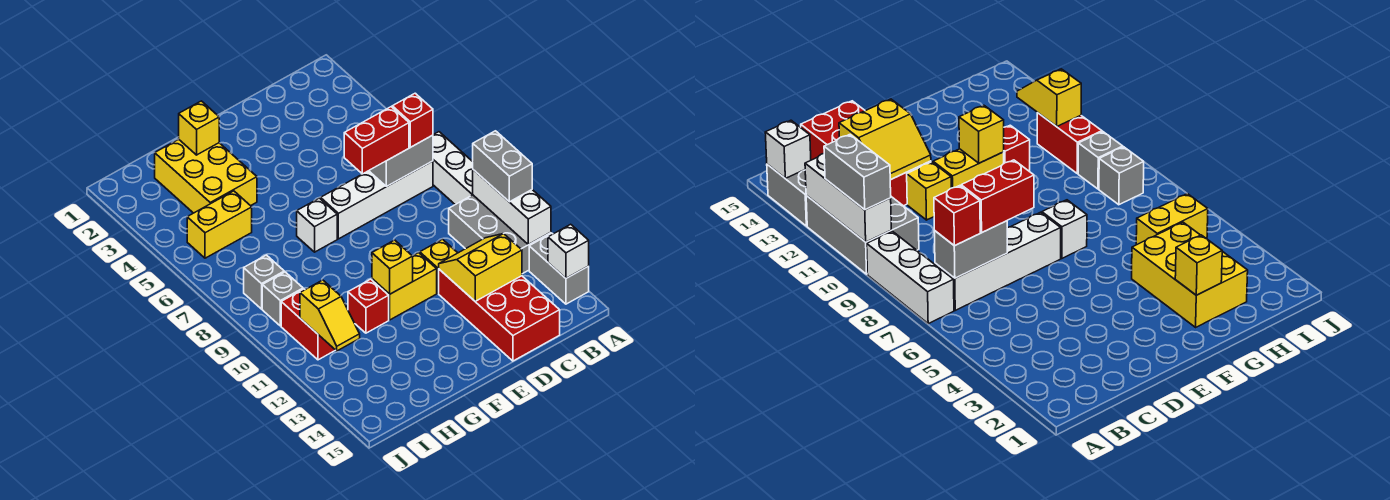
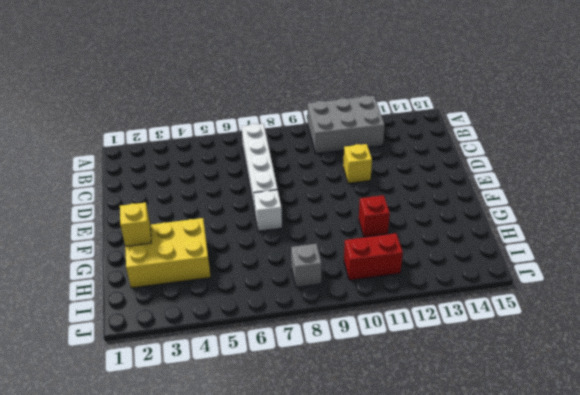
none -> white brick A7:A9 level 1
none -> grey brick A13:A14 level 1
none -> red brick C12:D15 level 1

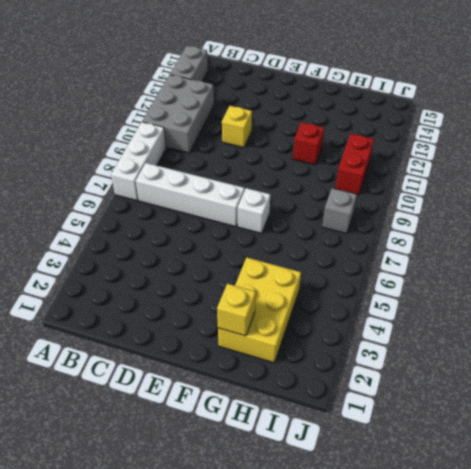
none -> red brick C12:D15 level 1
none -> yellow brick E11:F11 level 1
none -> yellow brick H5:I5 level 1

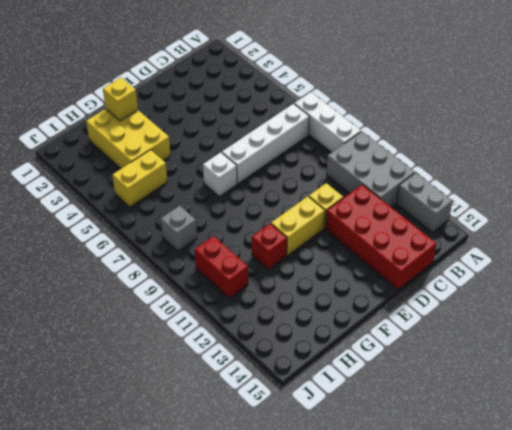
none -> grey brick I9 level 1
none -> white brick A10:A12 level 2
none -> white brick A14 level 2

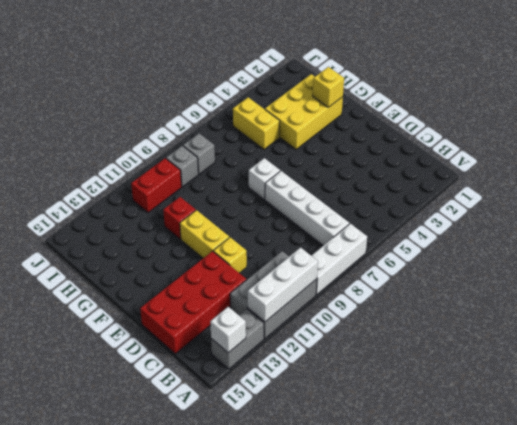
none -> grey brick B7:C7 level 2
none -> yellow slope C12:D13 level 2 top 13
none -> yellow brick F11 level 2

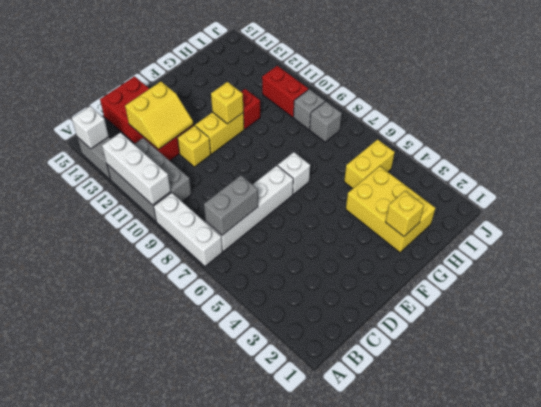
none -> yellow slope I11:I12 level 2 top 11
none -> grey brick A10:A11 level 3
none -> red brick B7 level 3

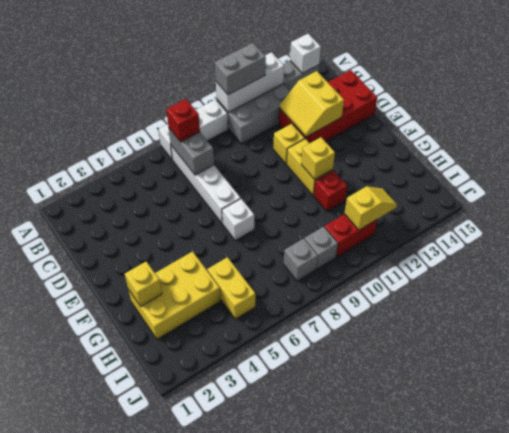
none -> red brick C7:D7 level 3

